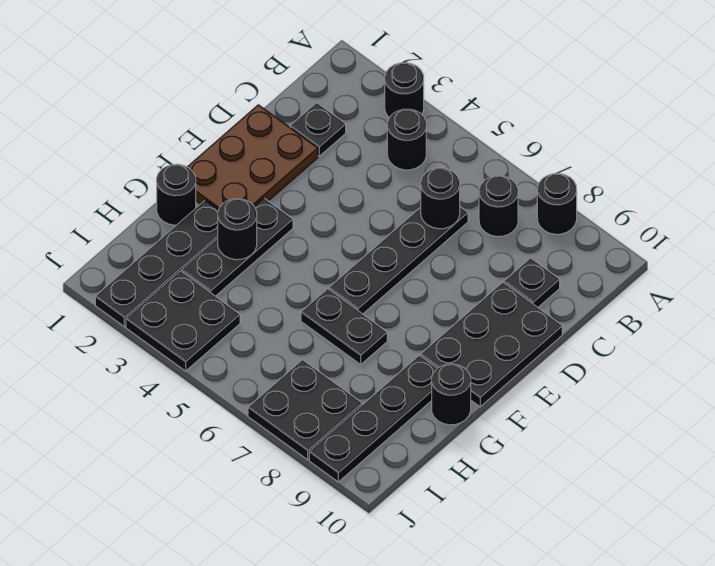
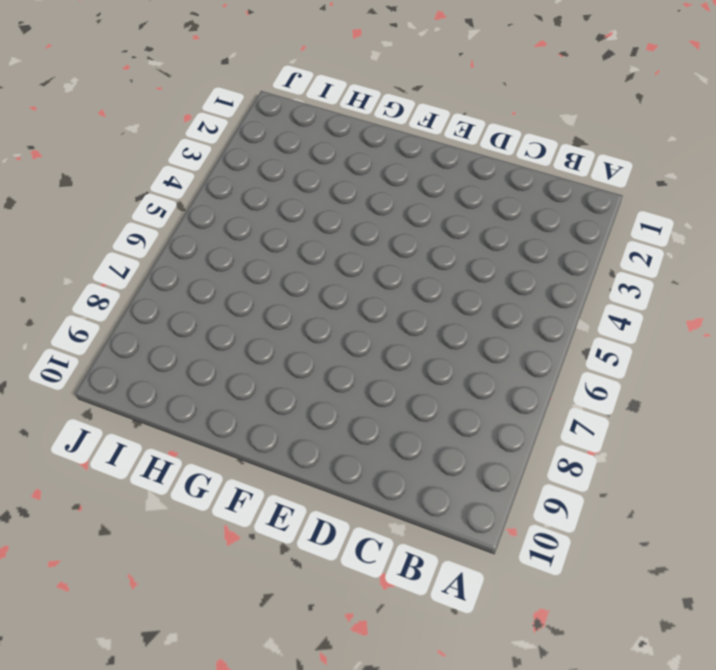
none -> black round brick A3 level 1
none -> black round brick A8 level 1
none -> black round brick B4 level 1

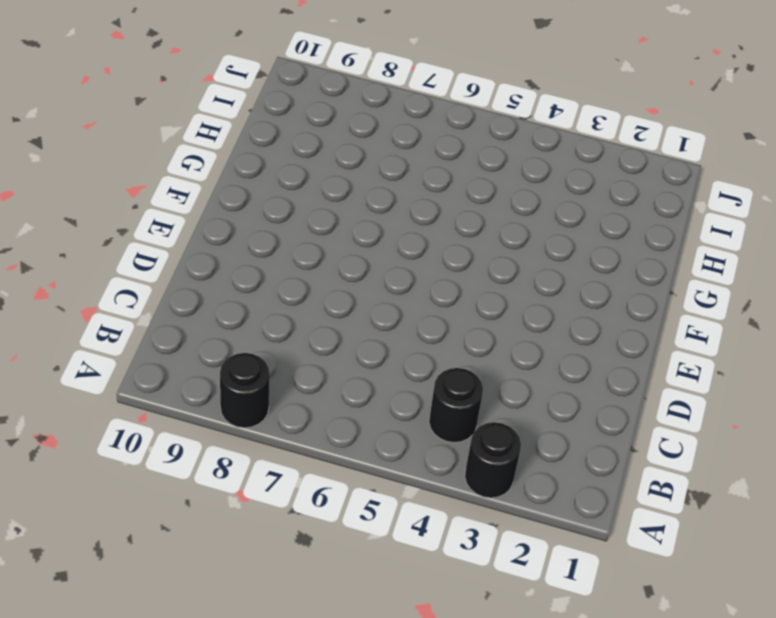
none -> black round brick B7 level 1
none -> black plate C2 level 1
none -> black plate C6:F6 level 1

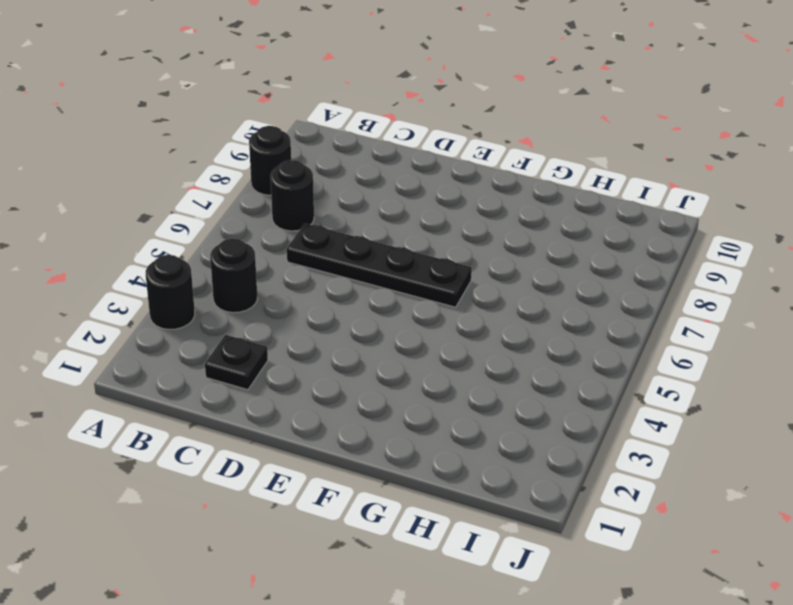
none -> black plate C9 level 1
none -> brown plate D1:F2 level 1
none -> black plate D9:F10 level 1

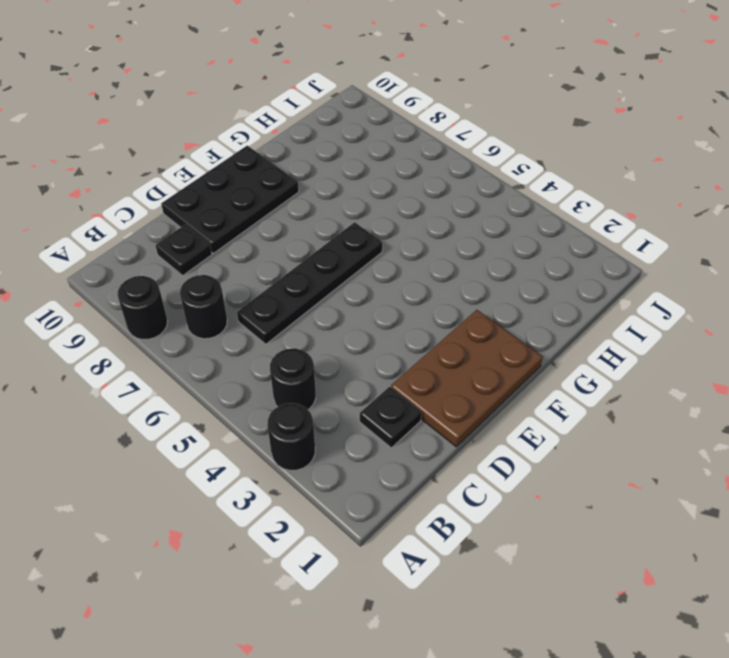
none -> black plate F3:H3 level 1
none -> black round brick G1 level 1
none -> black plate G2:J2 level 1

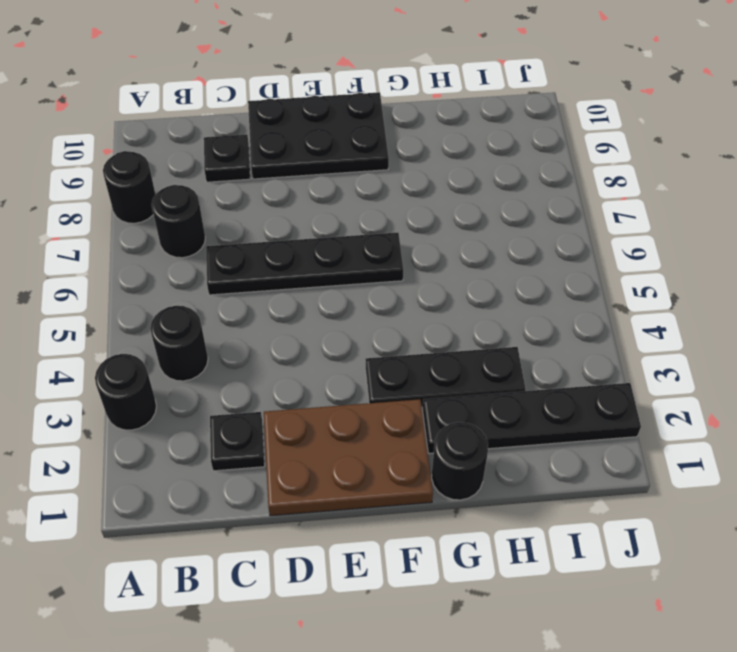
none -> black plate G6:G7 level 1
none -> black plate G9:J9 level 1
none -> black round brick G10 level 1

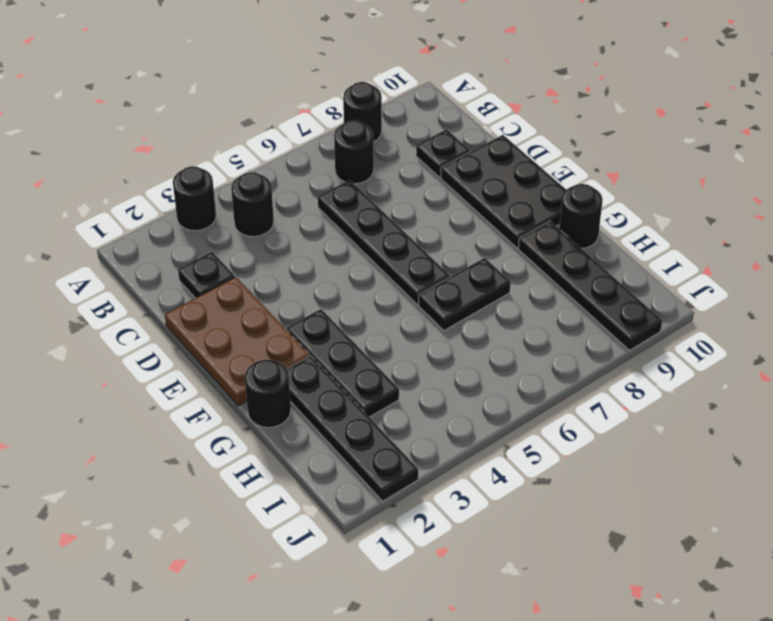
none -> black plate I3:J4 level 1
none -> black plate I7:J8 level 1
none -> black round brick C6 level 2

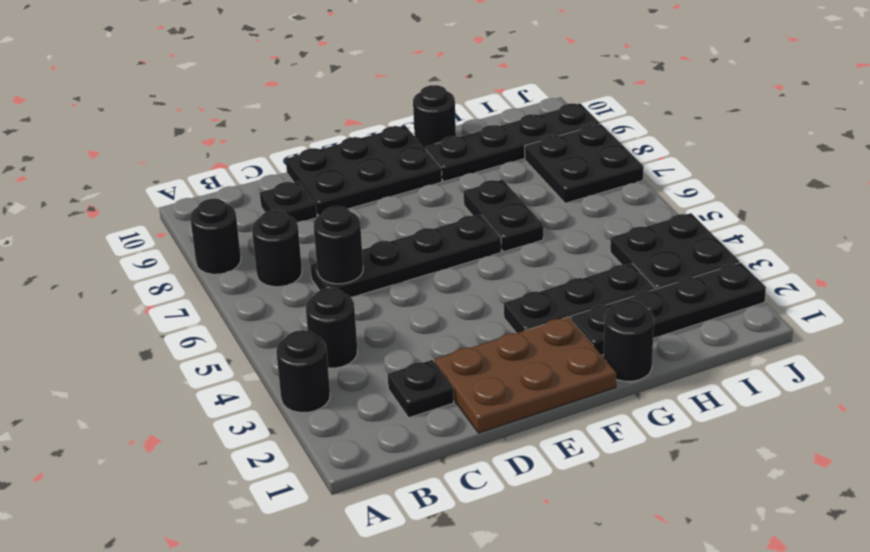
none -> black round brick G3 level 2

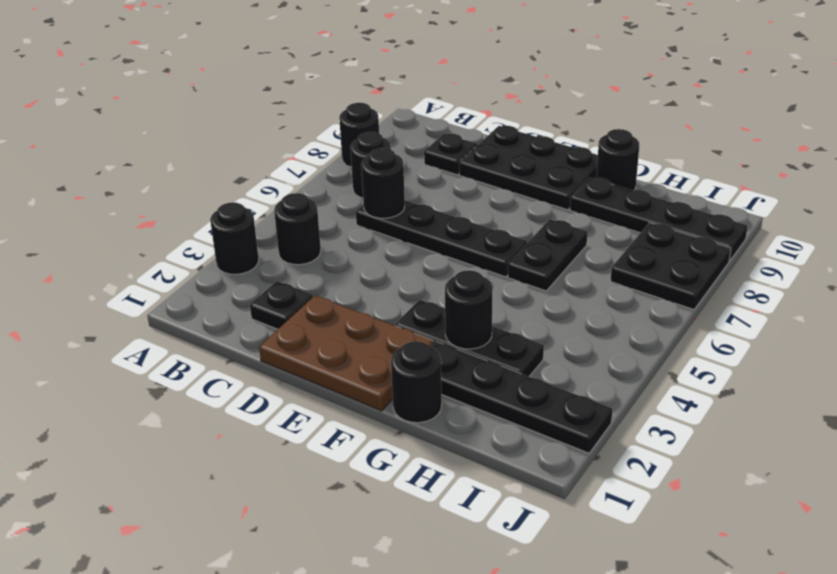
none -> black plate I3:J4 level 1

